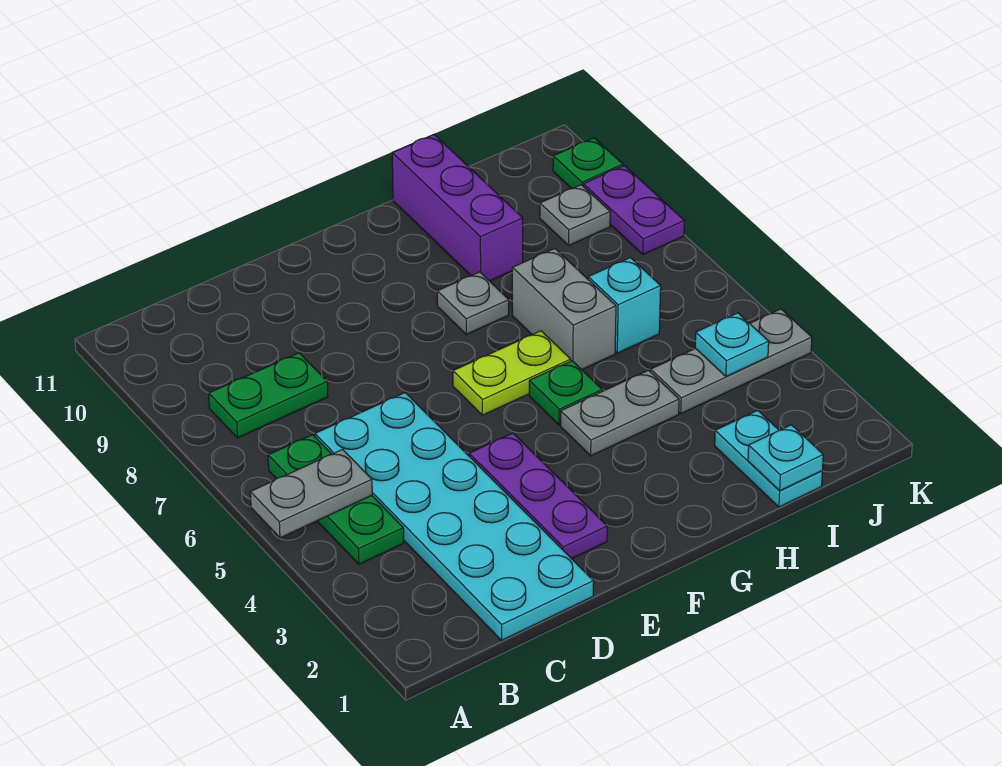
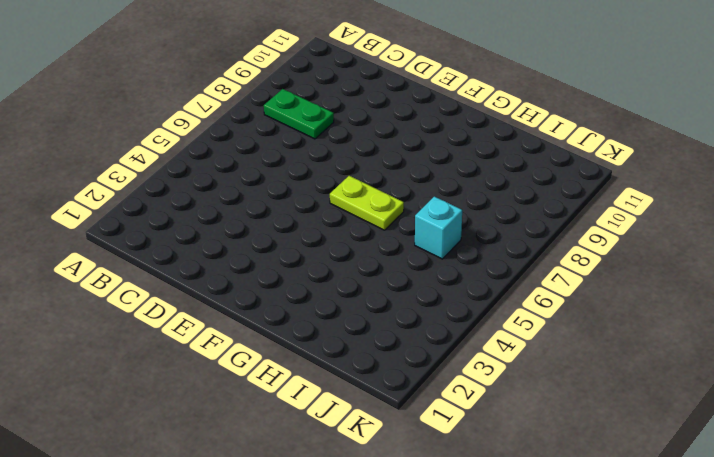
none -> green plate B4:B6 level 1
none -> cyan plate C1:D6 level 1
none -> purple plate E2:E4 level 1

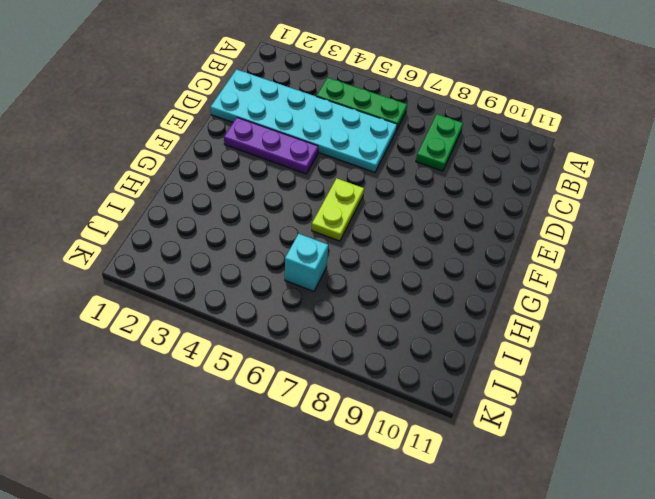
none -> grey plate G4:H4 level 1
none -> green plate G5 level 1
none -> grey plate G8 level 1

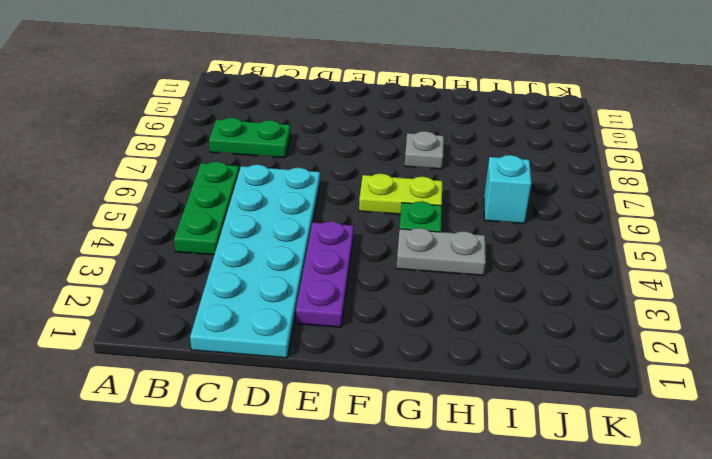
none -> grey brick H6:H7 level 1
none -> purple brick H9:H11 level 1
none -> cyan plate I1:I2 level 1

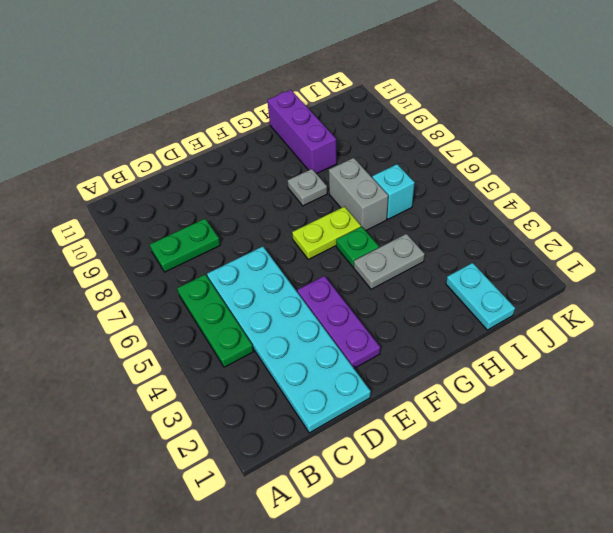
none -> grey plate I4:K4 level 1
none -> grey plate J9 level 1
none -> purple plate K8:K9 level 1

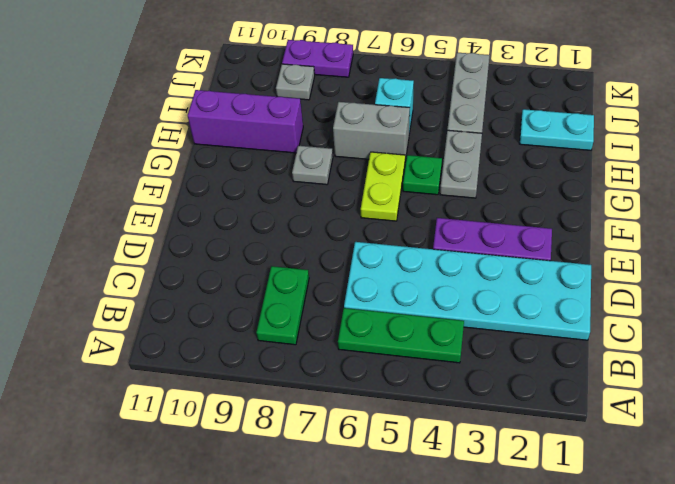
none -> green plate K10 level 1
none -> grey plate A5:B5 level 2
none -> cyan plate I1 level 2

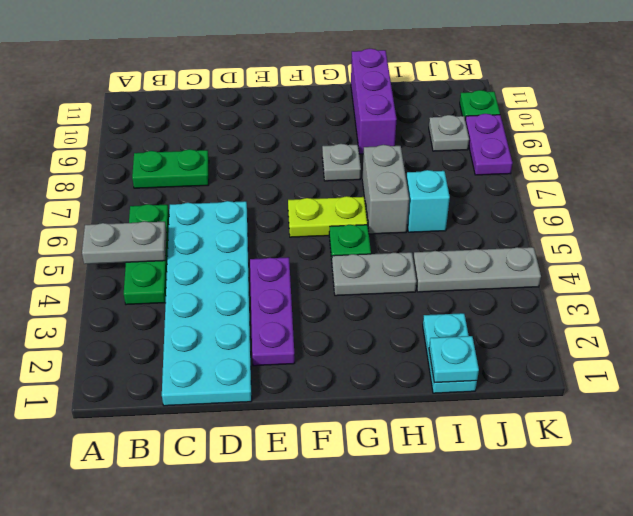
none -> cyan plate J4 level 2

